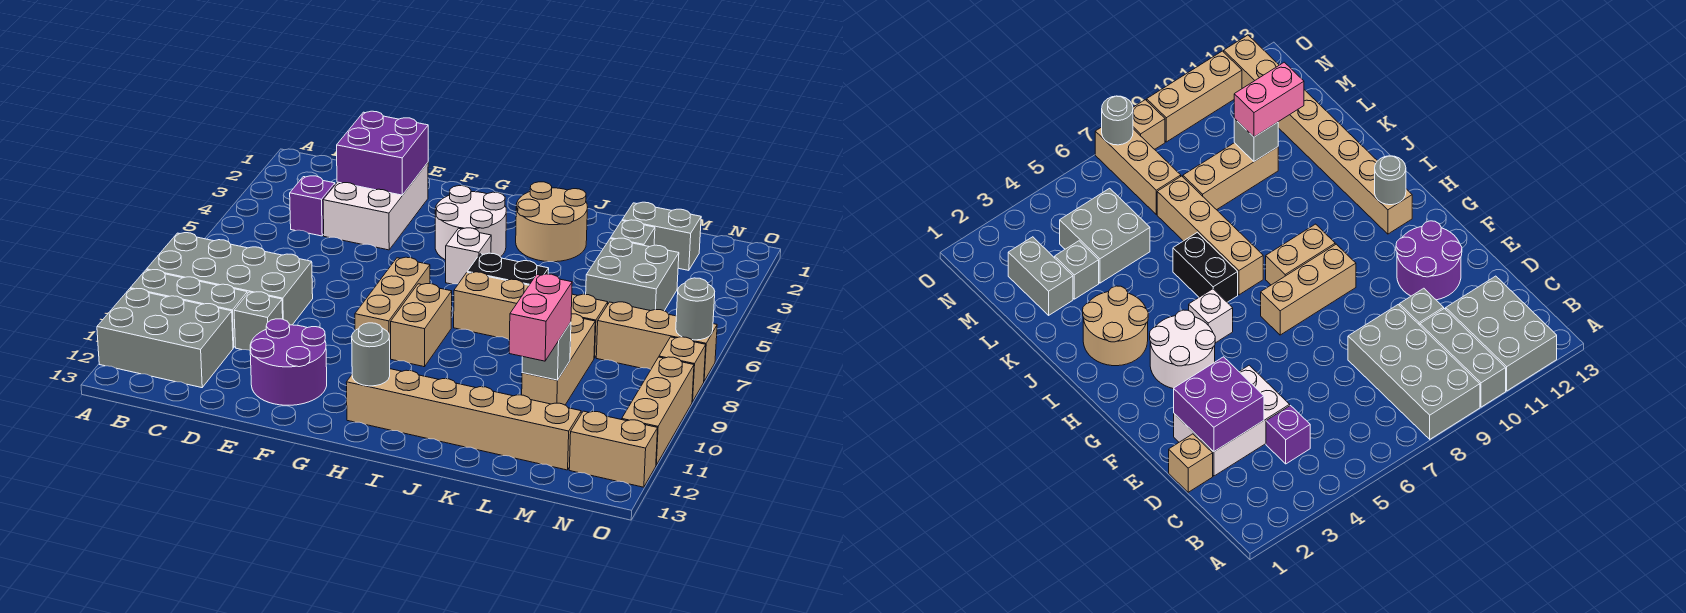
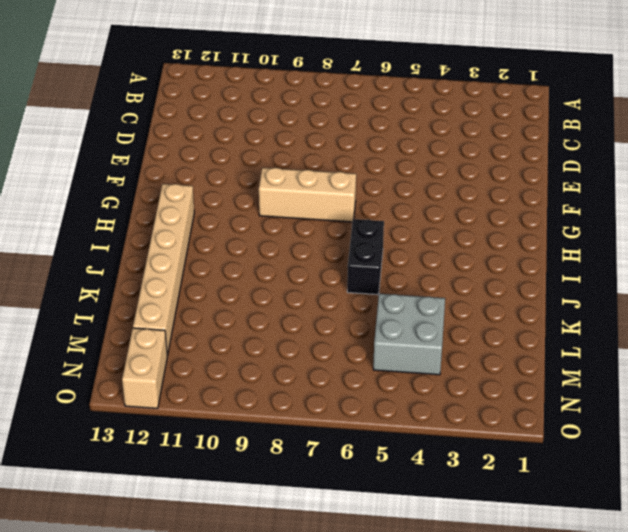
none -> grey brick A8:D9 level 1
none -> grey brick A10:C10 level 1
none -> grey brick A11:C12 level 1

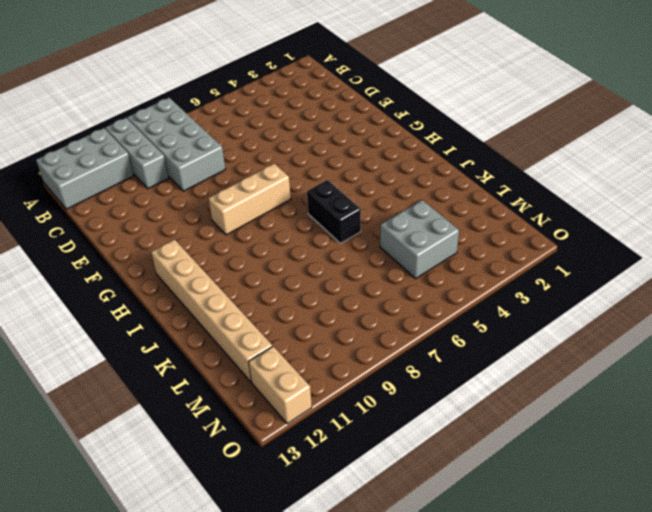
grey brick A11:B13 level 1 -> grey brick A11:C12 level 1
none -> purple brick C4 level 1
none -> tan brick D1 level 1
none -> white brick D2:E4 level 1

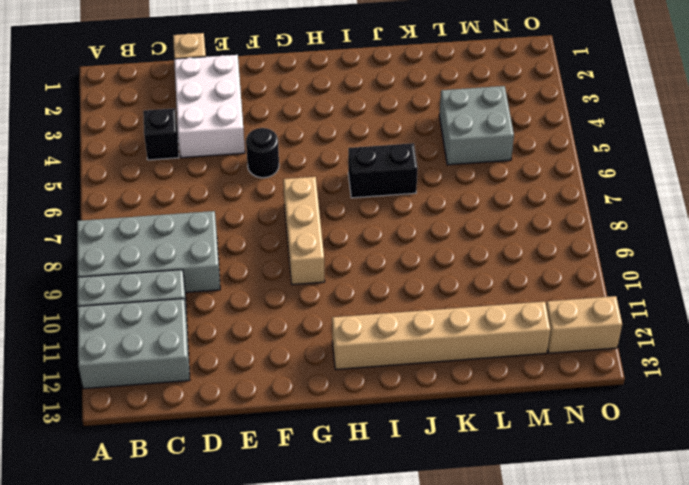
black brick C4 level 1 -> purple brick C4 level 1
black round brick F5 level 1 -> none
none -> grey brick D10 level 1
none -> purple round brick E11:F12 level 1
none -> white round brick G3:H4 level 1

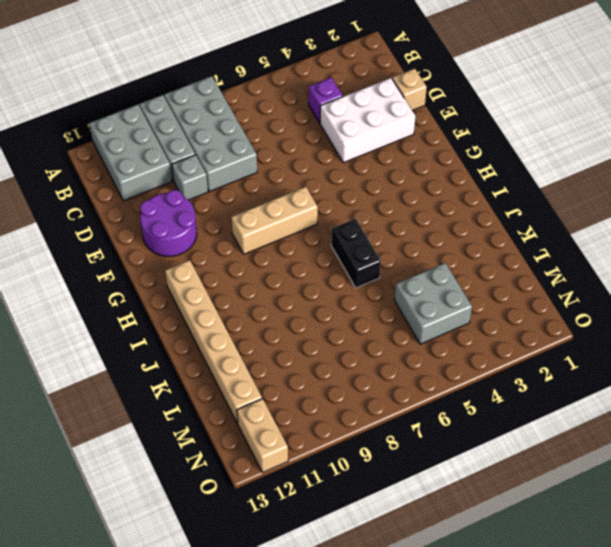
none -> white round brick G3:H4 level 1
none -> white brick H5 level 1
none -> tan brick H8:H9 level 1

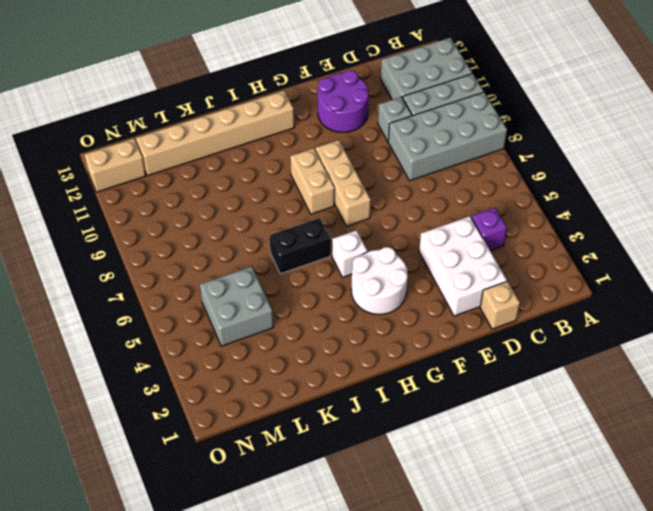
none -> tan round brick I2:J3 level 1
none -> tan brick I7:L7 level 1
none -> grey brick L2:M2 level 1

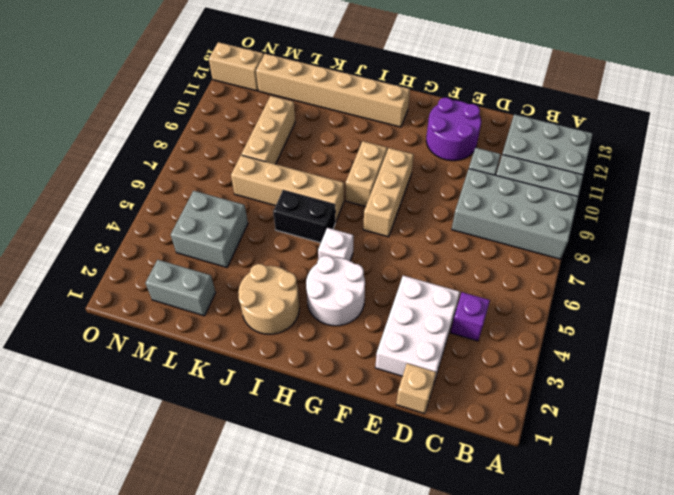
none -> grey brick L3 level 1
none -> tan brick M7:O7 level 1
none -> tan brick O8 level 1

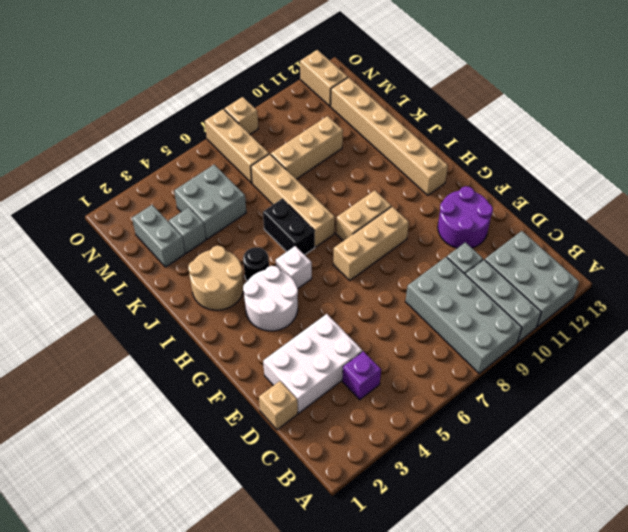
black round brick I4 level 1 -> none
none -> tan brick O9:O11 level 1
none -> purple brick D2:E3 level 2
none -> grey round brick H12 level 2

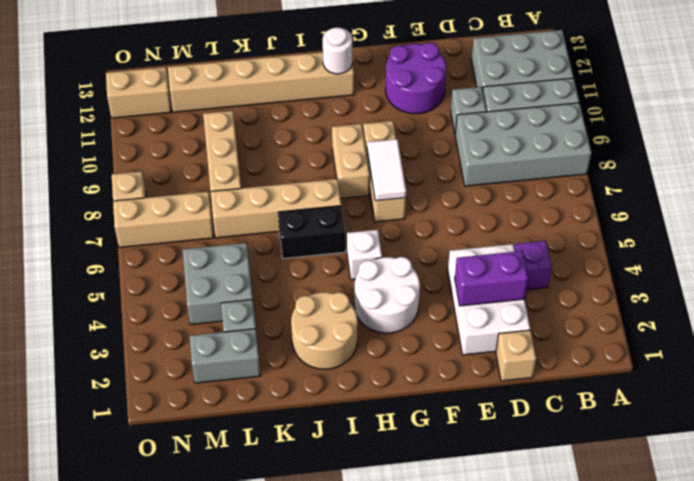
purple brick D3:E3 level 2 -> purple brick D2:E3 level 2
white tile G7:G8 level 2 -> none
white round brick H12 level 2 -> grey round brick H12 level 2
none -> tan brick O9:O11 level 1
none -> grey brick L10 level 2
none -> grey round brick O7 level 2

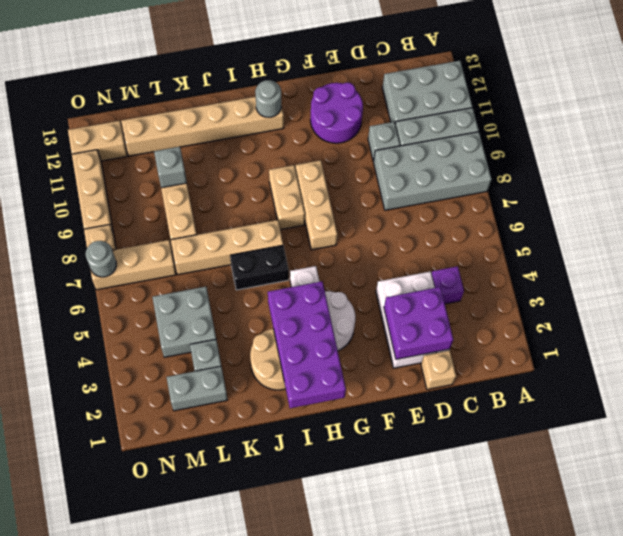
purple brick H1:I4 level 2 -> none
none -> pink brick L10:L11 level 3

